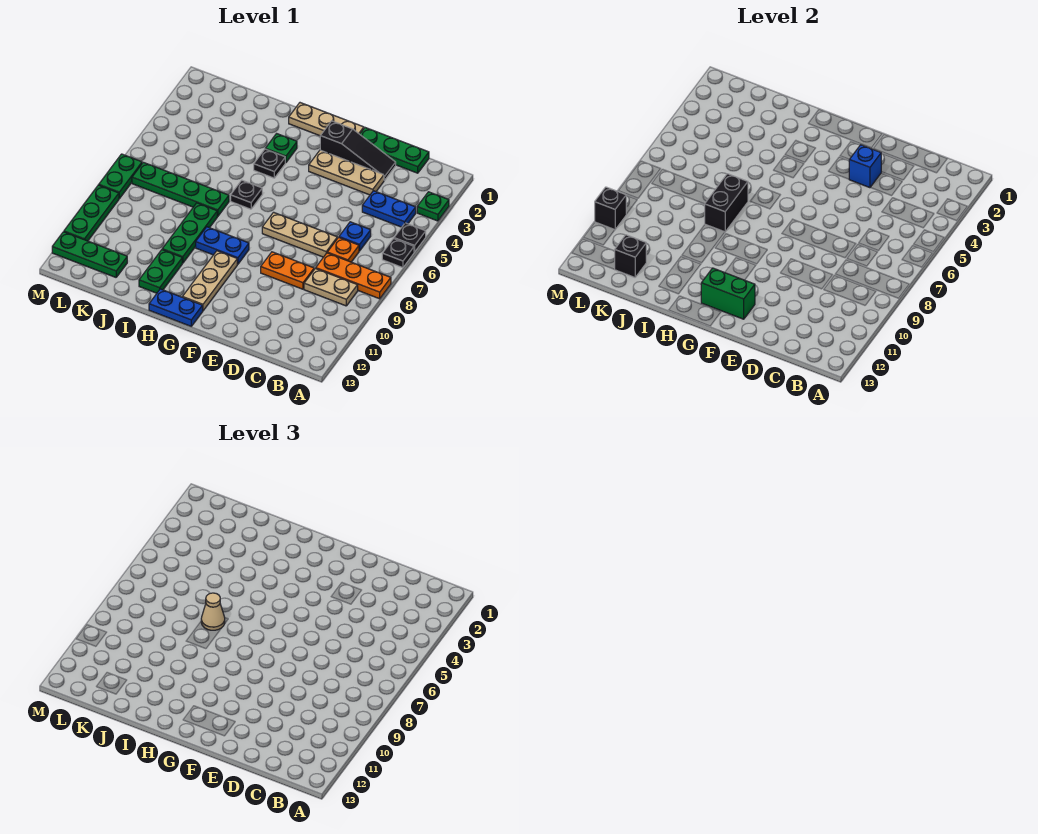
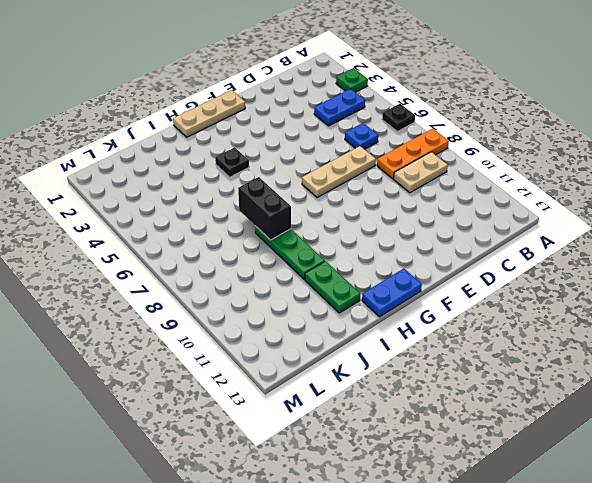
none -> black plate A5 level 1
none -> green plate C1:E1 level 1
none -> orange plate C7 level 1
none -> black slope D2:F2 level 1 top F

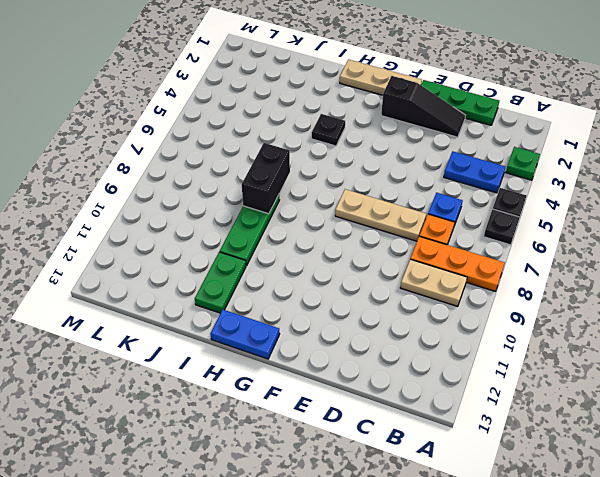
none -> tan plate D3:F3 level 1
none -> orange plate D9:E9 level 1
none -> blue plate G9:H9 level 1
none -> tan plate G10:G12 level 1

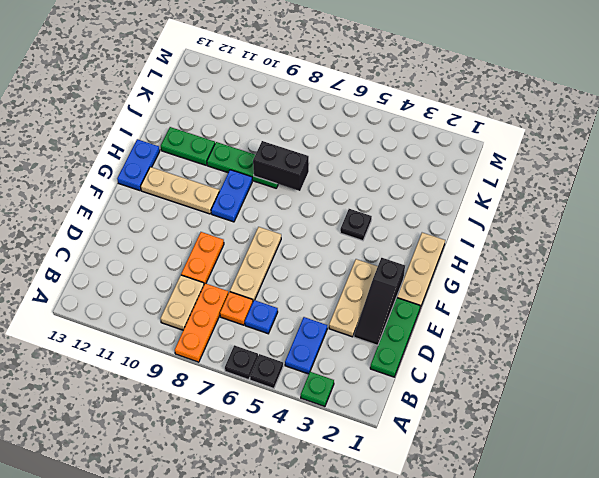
none -> green plate H3 level 1
none -> black plate H6 level 1
none -> green plate I7:L7 level 1
none -> green plate K12:M12 level 1

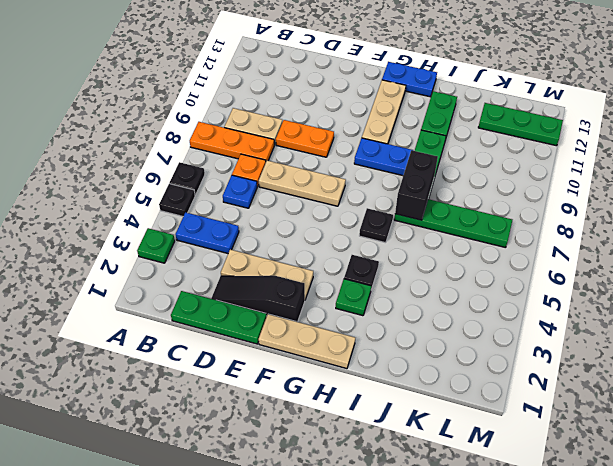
none -> green plate M7:M8 level 1
none -> green plate M9:M11 level 1
none -> blue brick E3 level 2
none -> green brick F12:G12 level 2

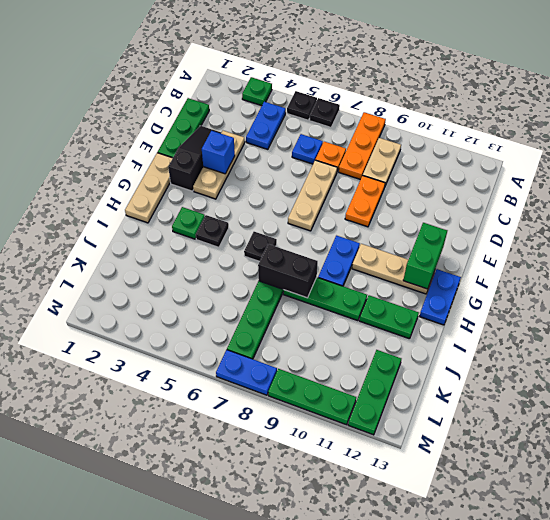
blue plate M7:M8 level 1 -> green plate M7:M8 level 1
none -> black brick K12 level 2
none -> black brick M10 level 2
none -> tan cone I7 level 3

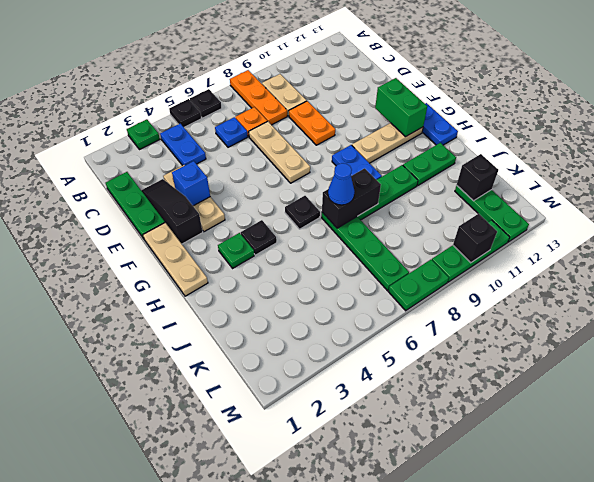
blue cone I7 level 3 -> tan cone I7 level 3

